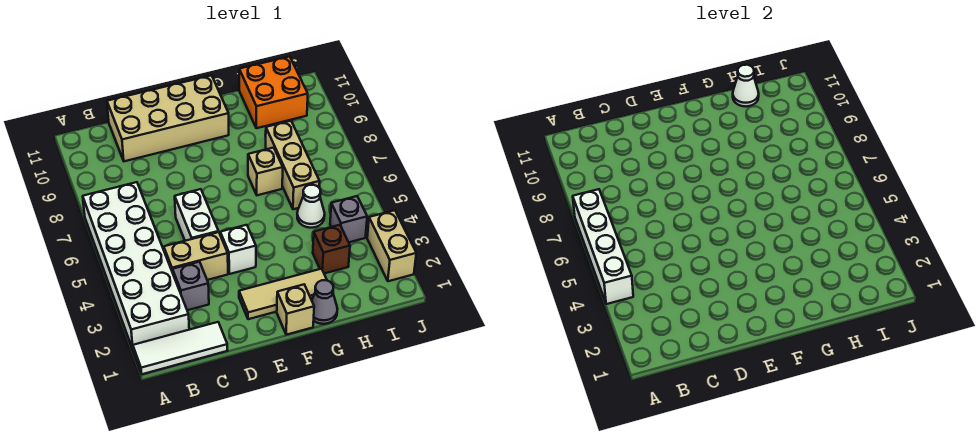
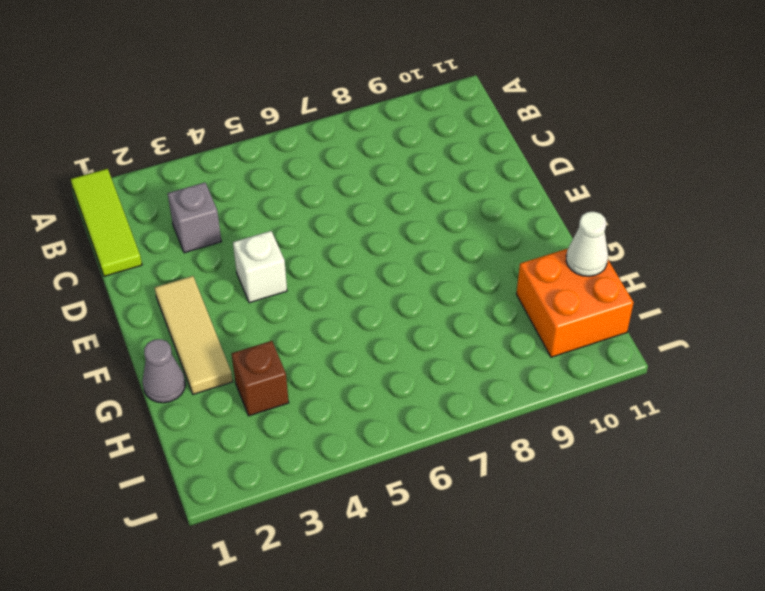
lime tile A1:C1 level 1 -> white tile A1:C1 level 1
none -> white brick A2:B7 level 1
none -> tan brick C4:D4 level 1
none -> tan brick C10:F11 level 1

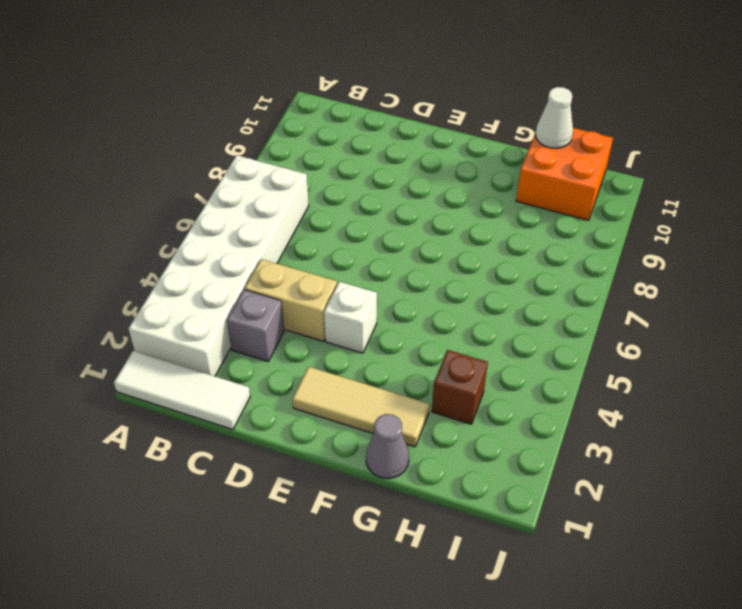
none -> tan brick C10:F11 level 1
none -> white brick D5:D6 level 1
none -> tan brick F1 level 1

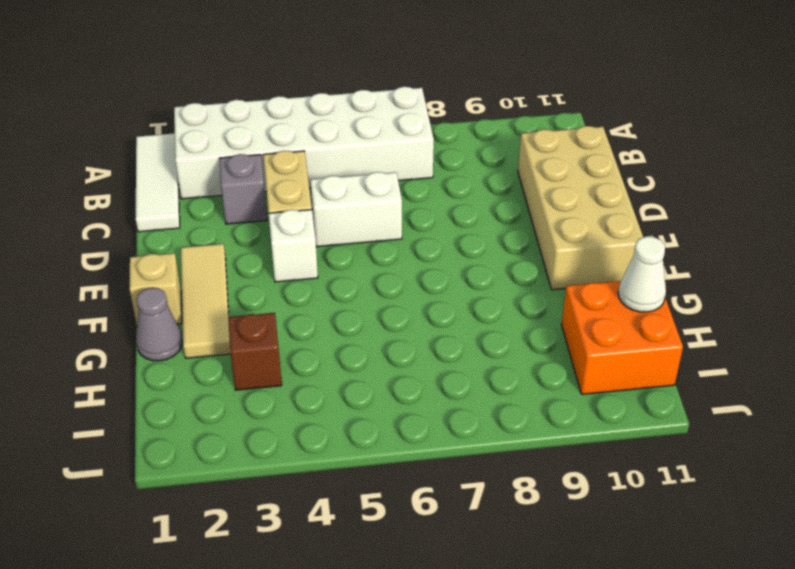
none -> tan brick G7 level 1
none -> white cone H5 level 1
none -> tan brick H6:H8 level 1

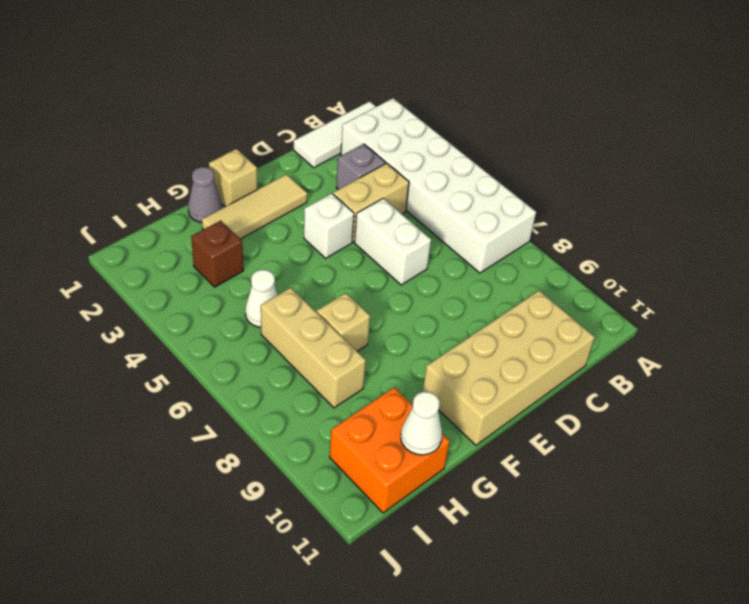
none -> grey brick I4 level 1
none -> tan brick J2:J3 level 1
none -> white brick A4:A7 level 2

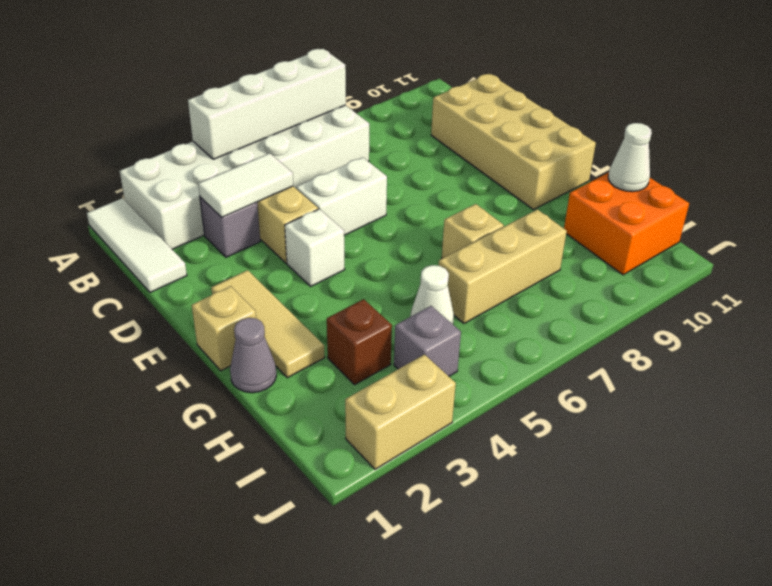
white tile C3:C4 level 2 -> none

